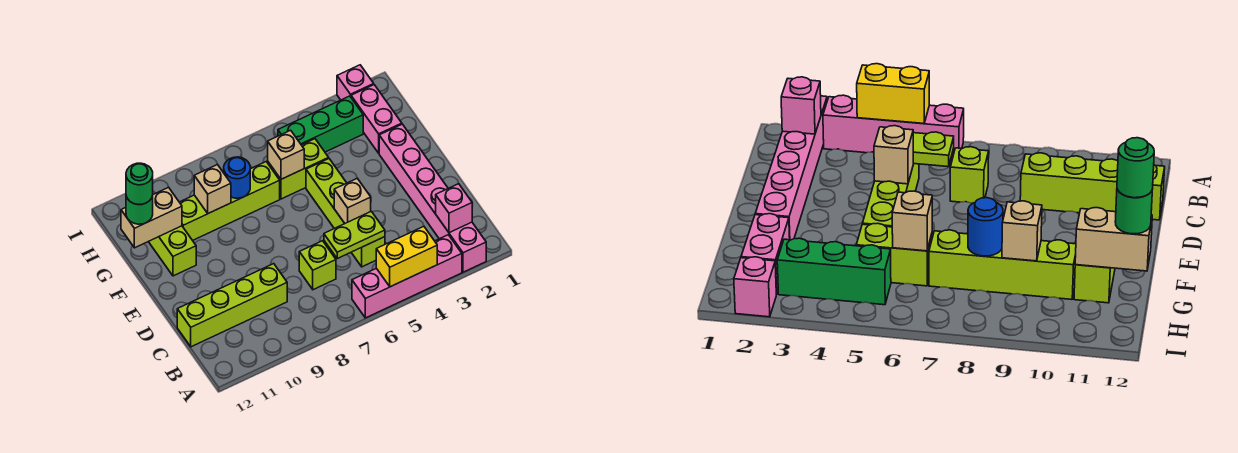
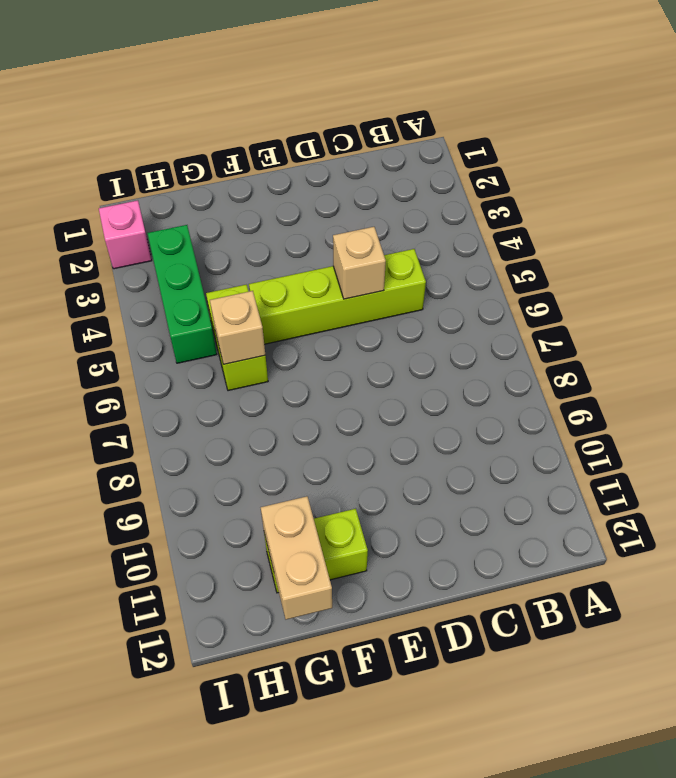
none -> pink brick A2:F2 level 1
none -> pink brick A3:A6 level 1
none -> lime brick C7 level 1

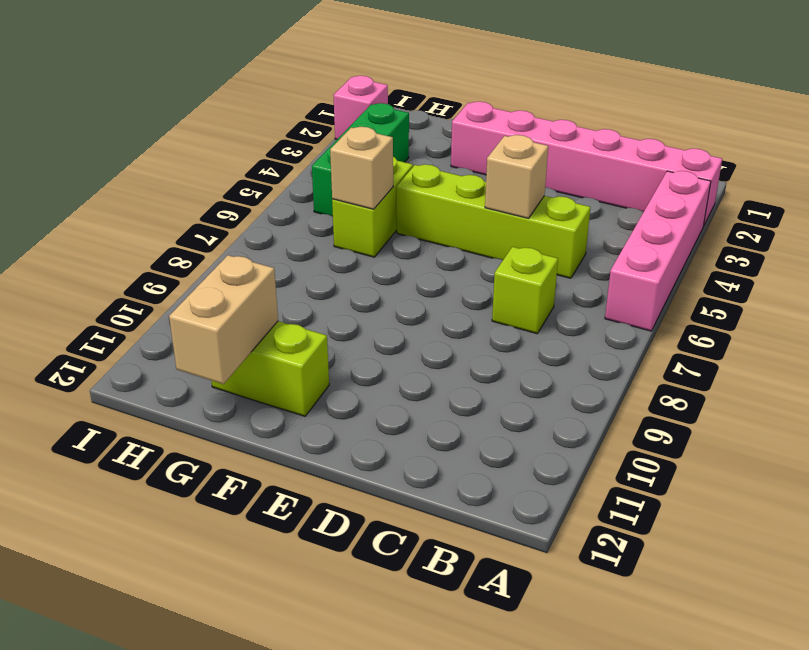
none -> lime brick C9:C12 level 1
none -> pink brick G2:H2 level 1
none -> lime brick G7:G10 level 1

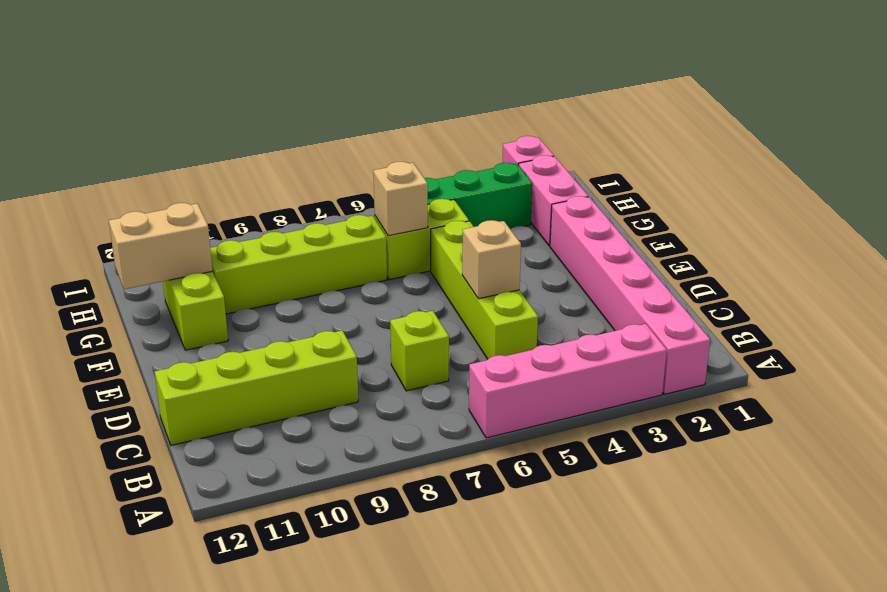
none -> yellow brick A4:A5 level 2
none -> pink brick B2 level 2
none -> lime plate C5:C6 level 2

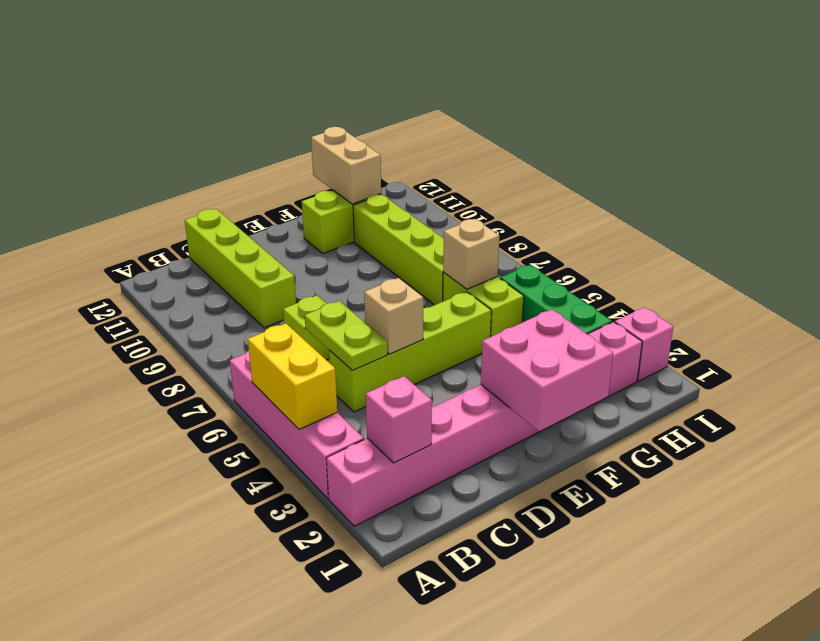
pink brick E1:F2 level 2 -> none
none -> blue round brick G8 level 2
none -> tan brick G9 level 2
none -> green round brick G12 level 3

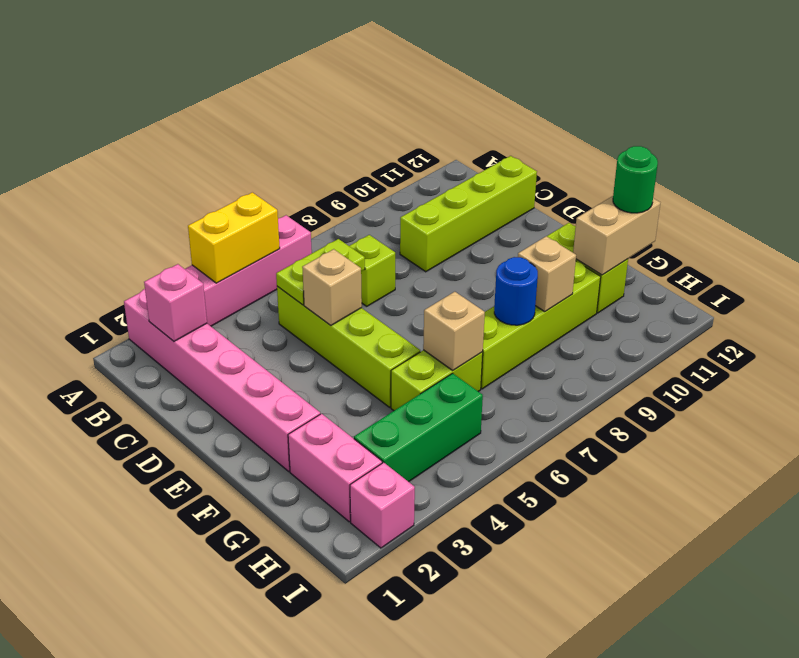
none -> green round brick G12 level 4

